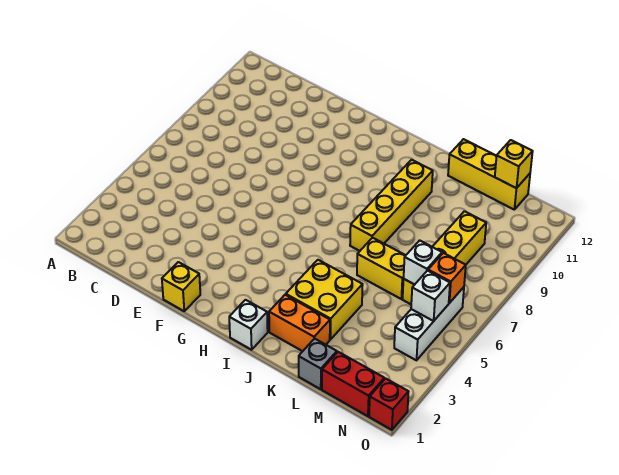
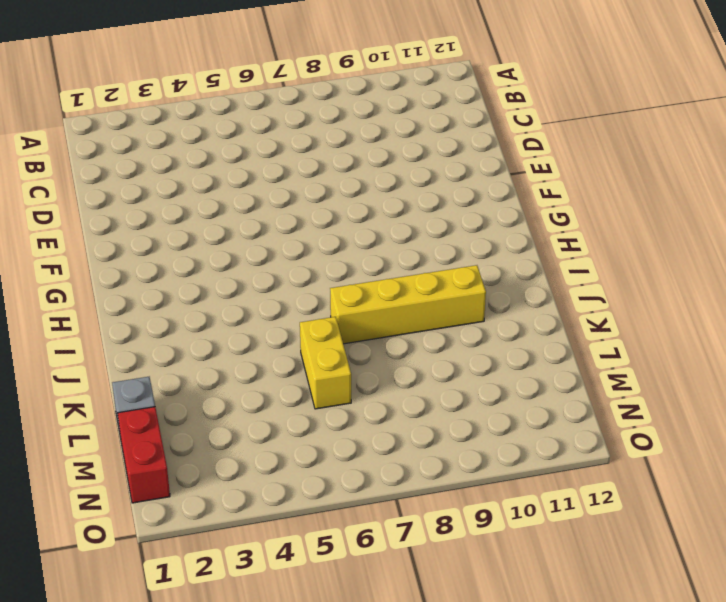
none -> yellow brick F1 level 1
none -> white brick I1 level 1
none -> orange brick J2:K2 level 1

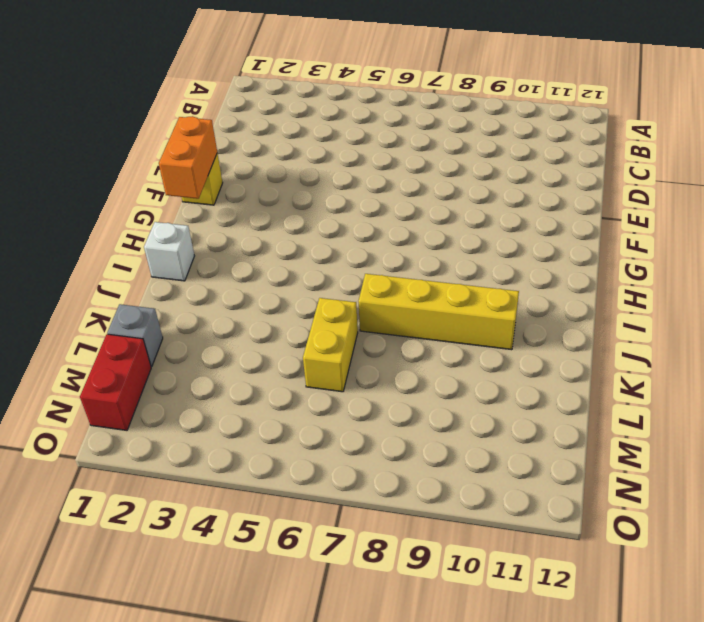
orange brick F1:G1 level 2 -> orange brick J2:K2 level 1
none -> yellow brick J3:K4 level 1
none -> yellow brick K12:M12 level 1
none -> yellow brick M6:M9 level 1

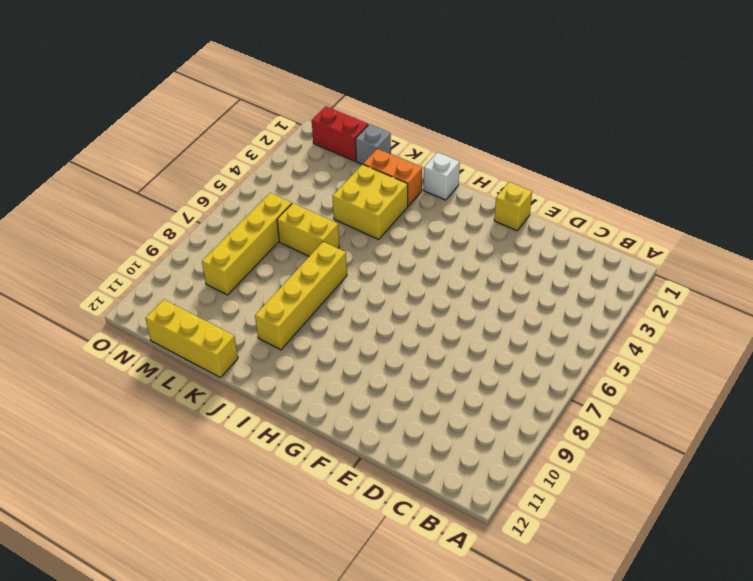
none -> white brick N4:N6 level 1
none -> red brick O1 level 1
none -> white brick M6 level 2

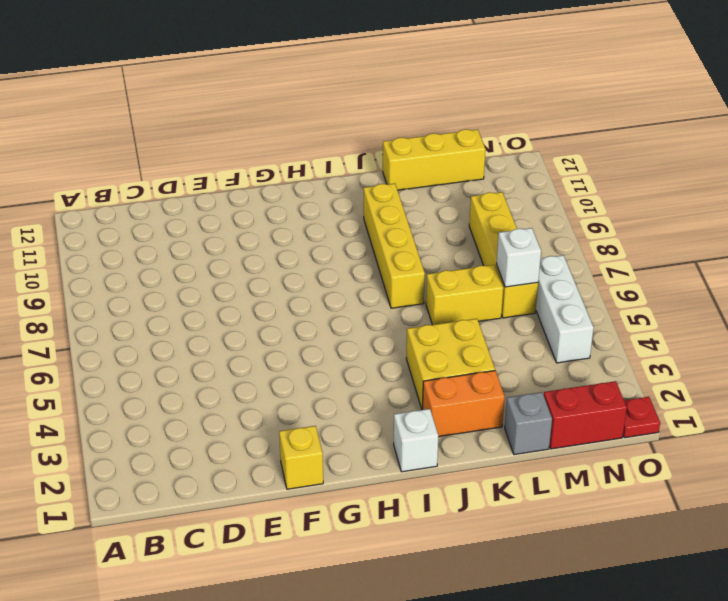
red plate O1 level 1 -> red brick O1 level 1
none -> yellow brick M12 level 2
none -> white brick N5 level 2
none -> orange brick N6 level 2

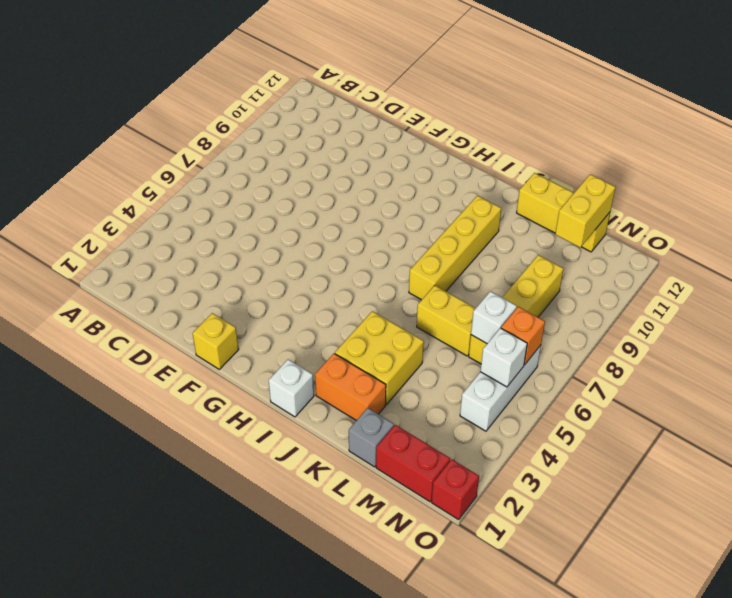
yellow brick M11:M12 level 2 -> yellow brick M12 level 2

